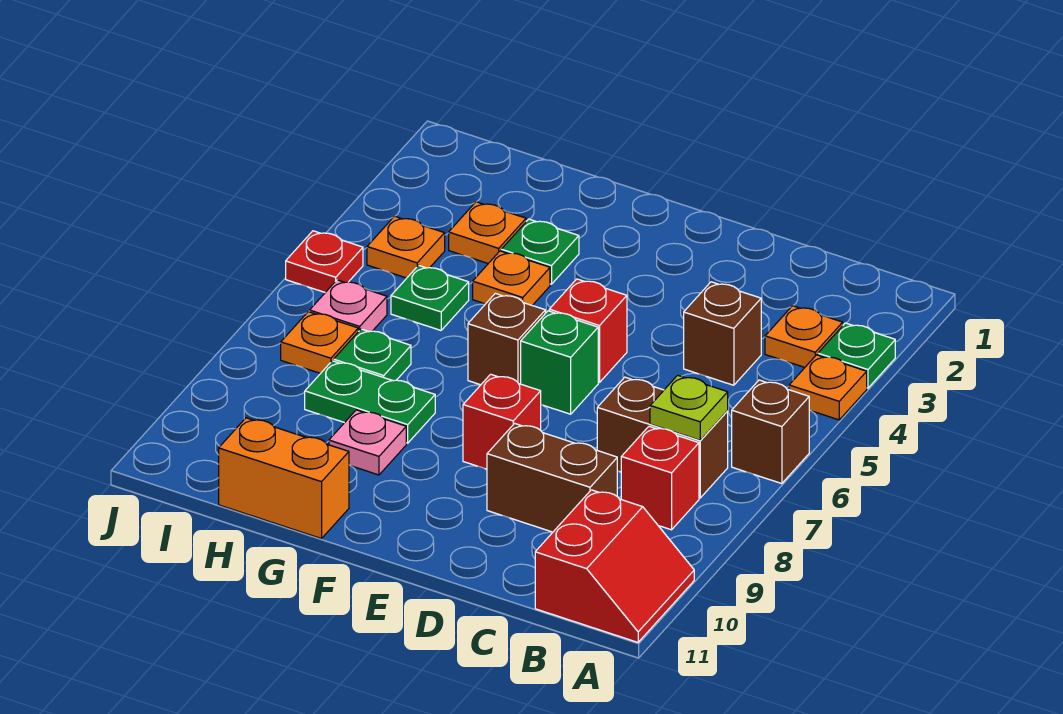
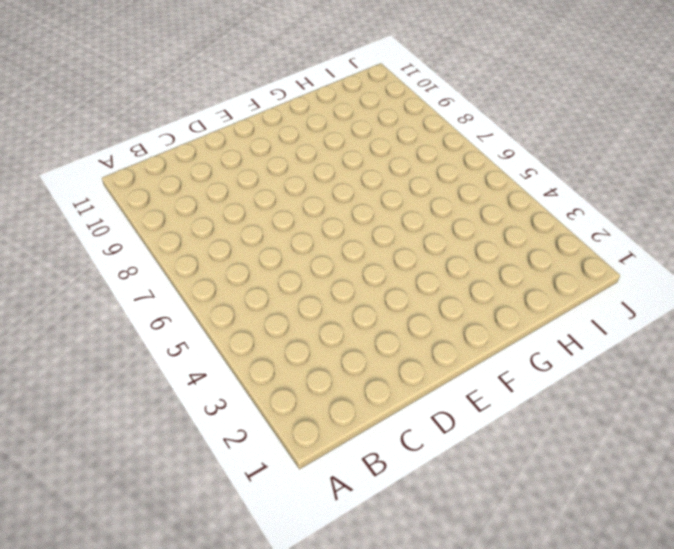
none -> green plate A3 level 1
none -> orange plate A4 level 1
none -> brown brick A6 level 1

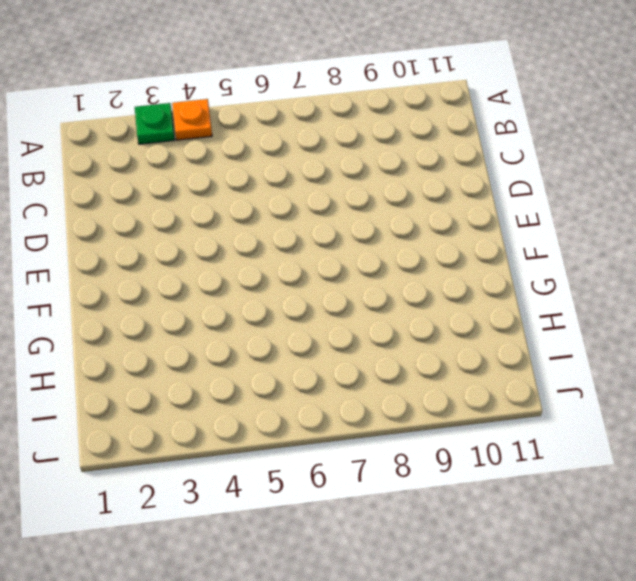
none -> brown brick A6 level 1
none -> red slope A10:B11 level 1 top B
none -> orange plate B3 level 1

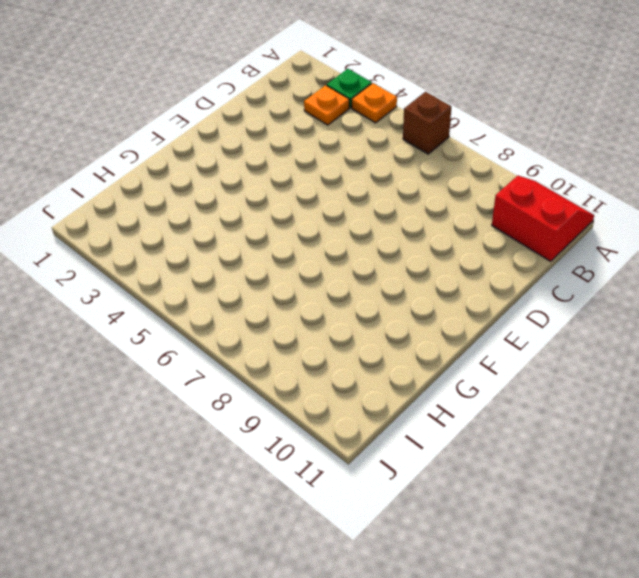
none -> brown brick B7:C7 level 1
none -> red brick B8 level 1
none -> brown brick C4 level 1

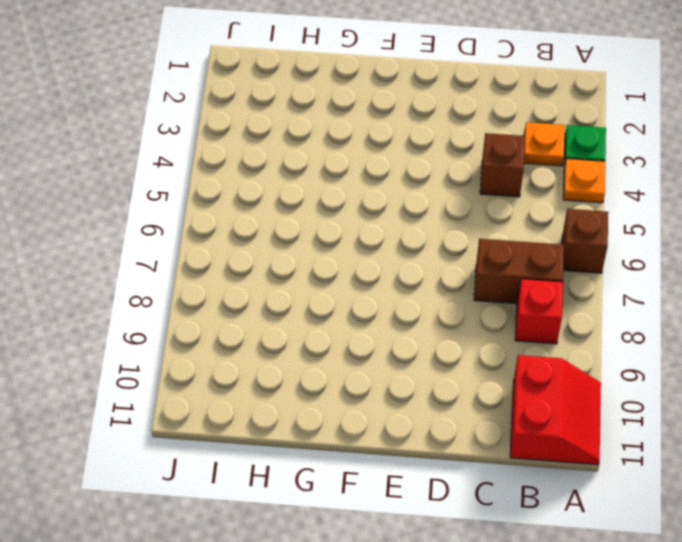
none -> brown brick C9:D9 level 1
none -> red brick E5 level 1
none -> green brick E6 level 1

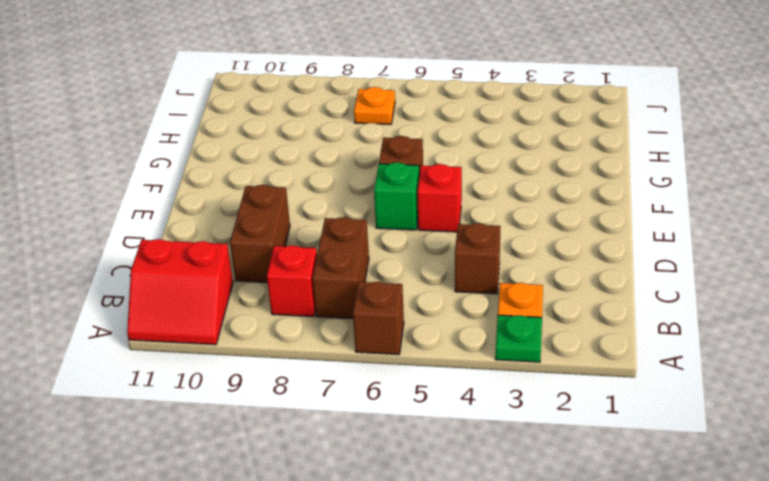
none -> orange plate A4 level 1
none -> red brick E8 level 1
none -> green plate G3 level 1

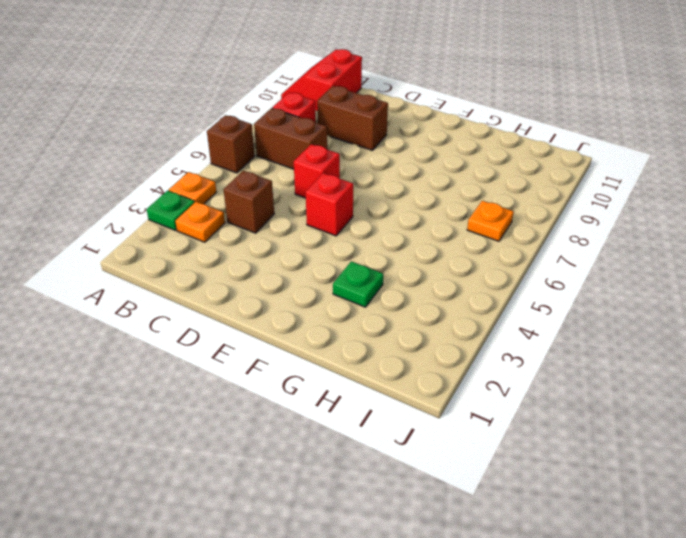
red brick D6 level 1 -> red brick E8 level 1
none -> green brick E6 level 1
none -> brown brick F6 level 1
none -> orange plate G4 level 1

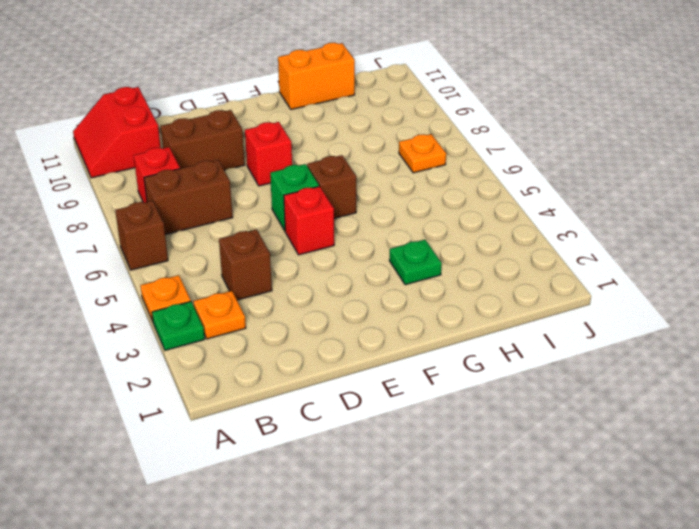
none -> orange plate G4 level 1
none -> green plate G8:H8 level 1
none -> pink plate G9 level 1

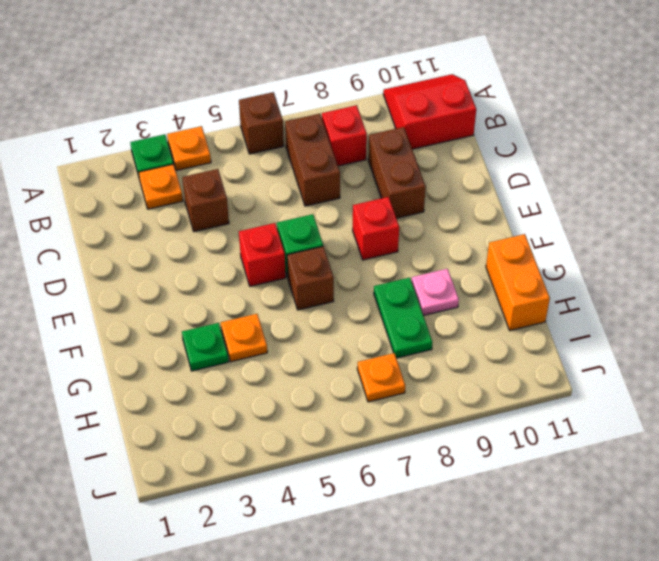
none -> orange plate H3 level 1
none -> green plate H5 level 1
none -> green plate H7 level 1

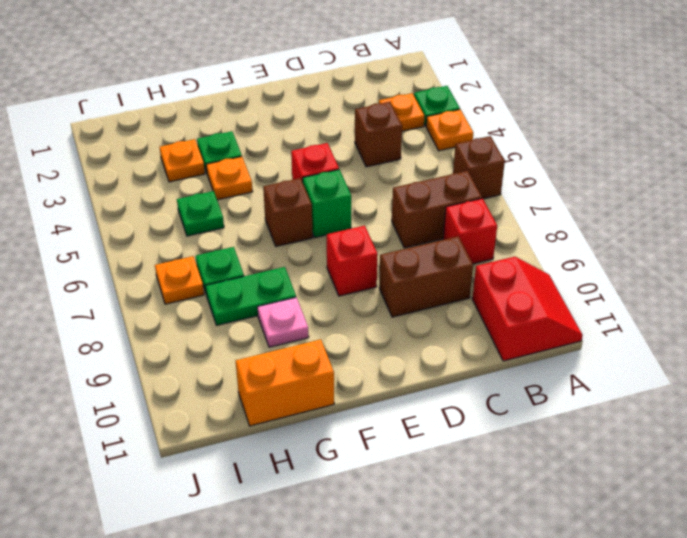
none -> orange plate I4 level 1
none -> pink plate I6 level 1
none -> red plate J5 level 1

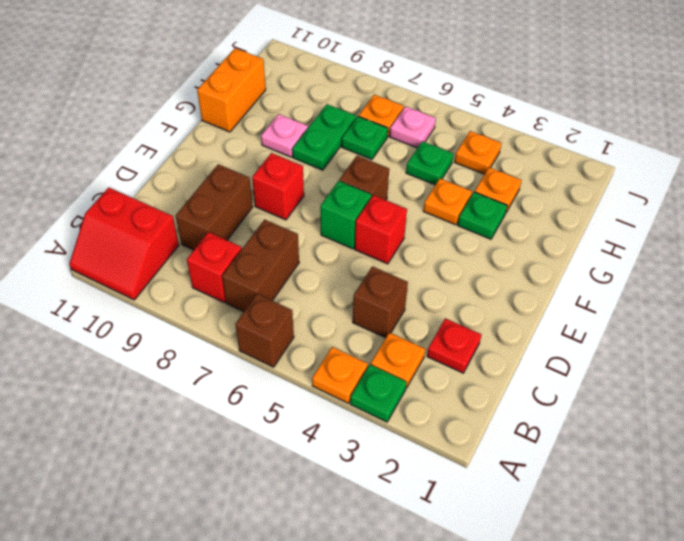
red plate C2 level 1 -> red plate J5 level 1
none -> lime plate B7 level 2

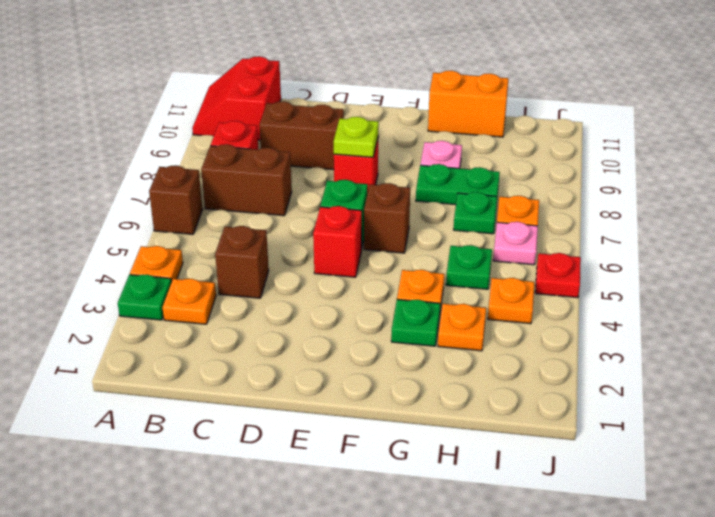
lime plate E8 level 2 -> lime plate B7 level 2

